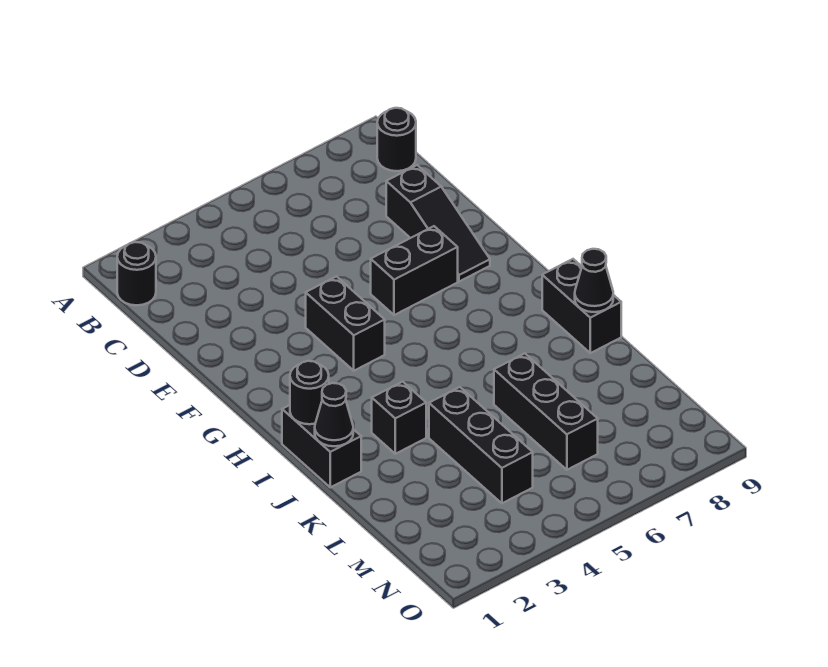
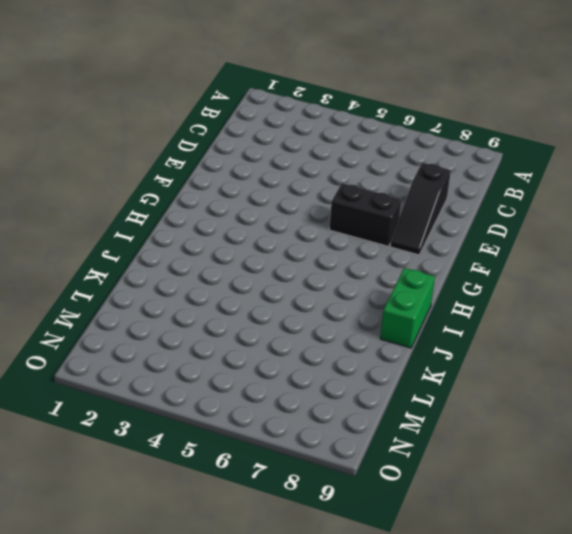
green brick I9:J9 level 1 -> black brick I9:J9 level 1
none -> black round brick B1 level 1
none -> black round brick B9 level 1
none -> black brick F4:G4 level 1

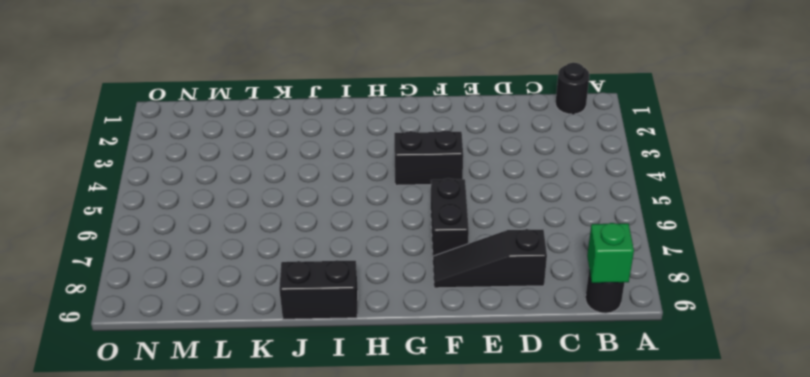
green brick B9 level 2 -> none
none -> black brick I1:J1 level 1
none -> black brick J3 level 1
none -> black brick K4:M4 level 1

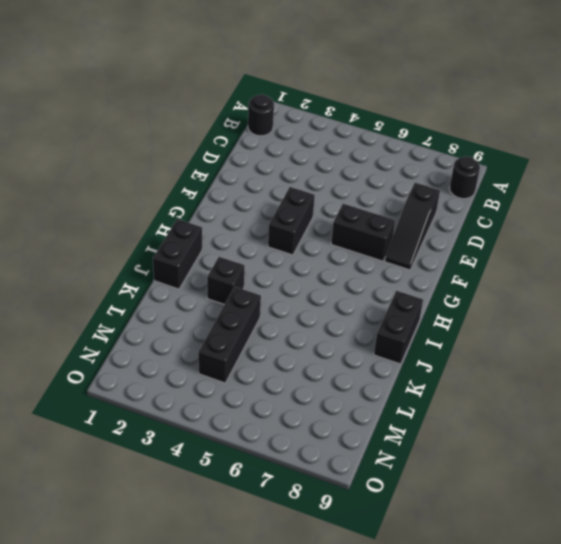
none -> black brick K6:M6 level 1
none -> black round brick I1 level 2
none -> black cone J1 level 2

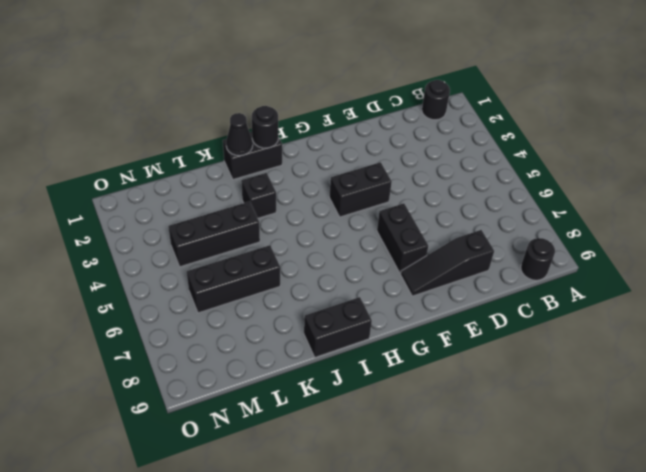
none -> black cone J9 level 2

